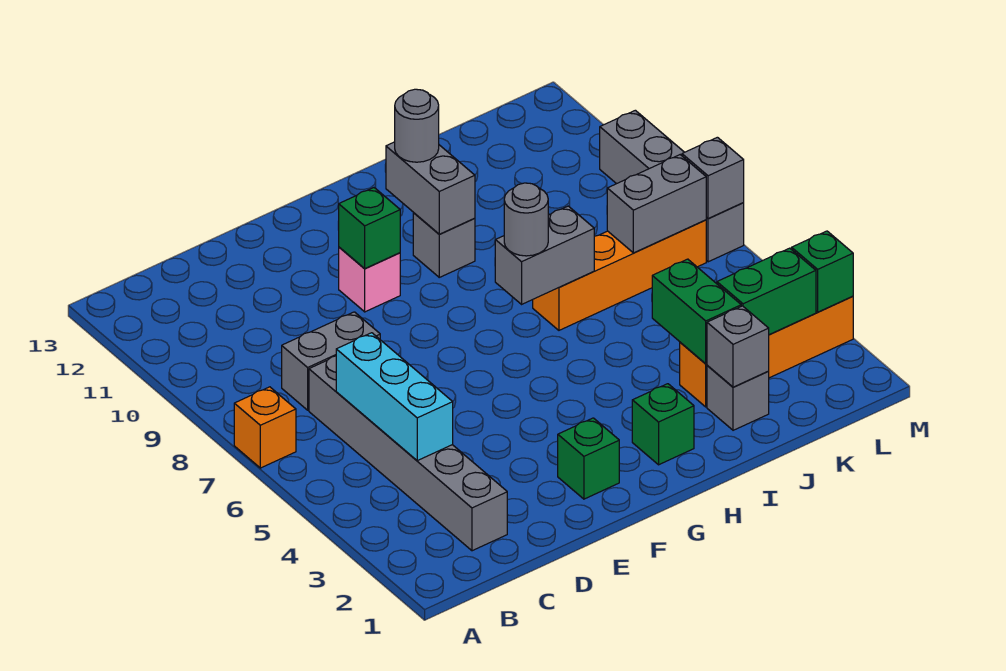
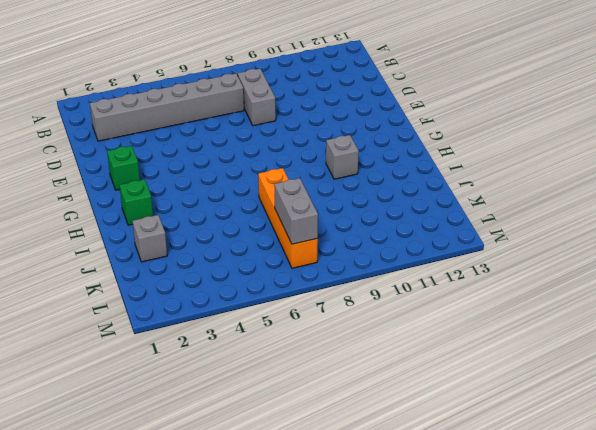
none -> orange brick A7 level 1
none -> pink brick F10 level 1
none -> orange brick J3:M3 level 1

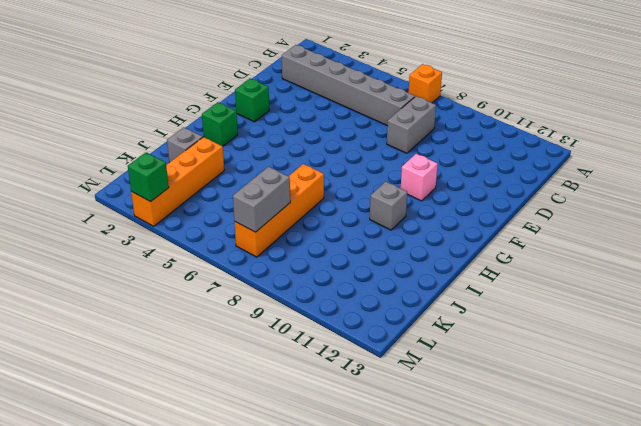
none -> grey brick M7:M10 level 1
none -> cyan brick C4:C6 level 2
none -> green brick F10 level 2

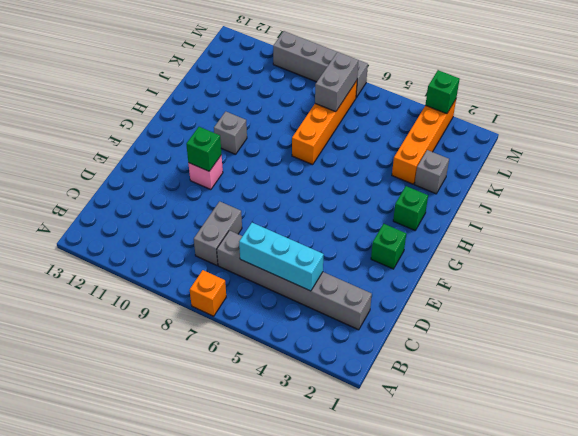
none -> grey brick H7:I7 level 2
none -> grey brick H10:H11 level 2
none -> grey brick J2 level 2

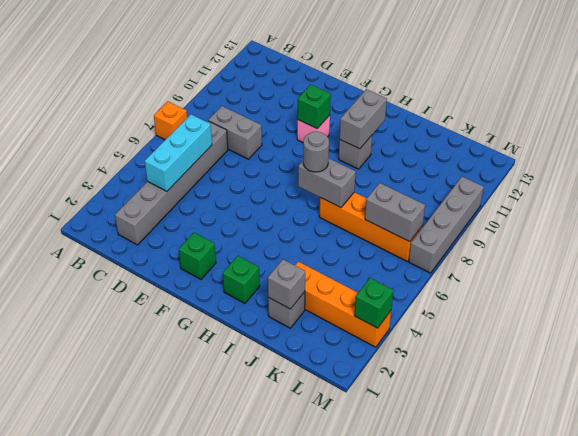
none -> green brick J3:J4 level 2
none -> green brick K3:L3 level 2
none -> grey brick M7 level 2

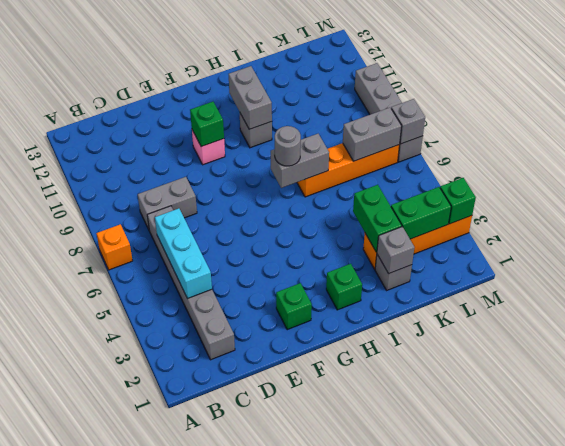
none -> grey round brick H11 level 3

